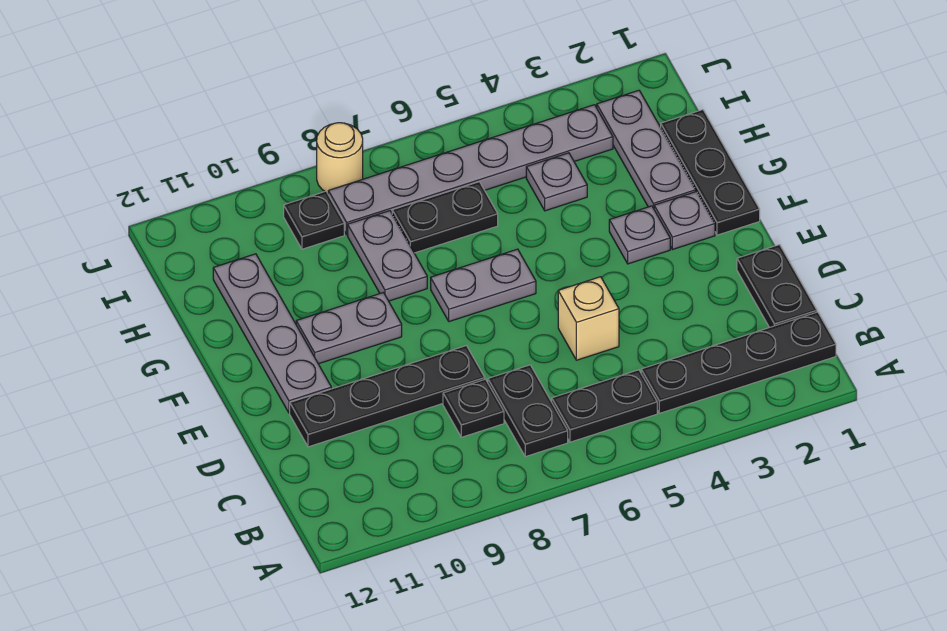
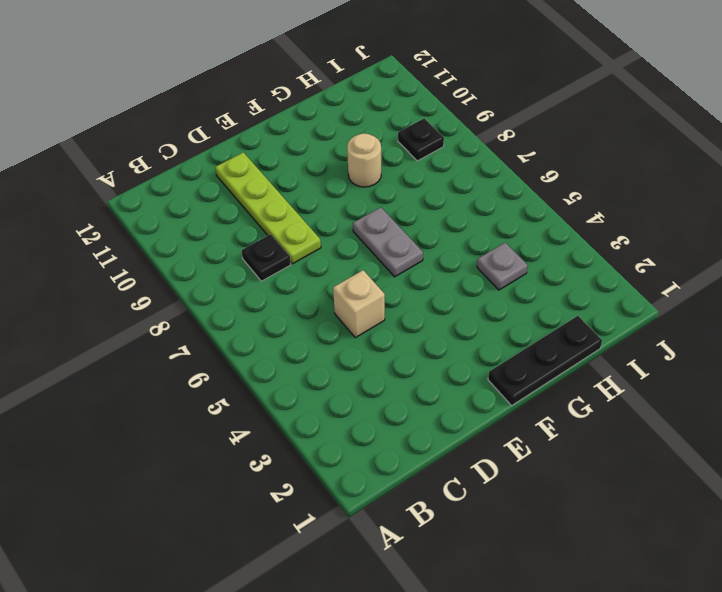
lime plate D8:D11 level 1 -> black plate D8:D11 level 1
tan round brick G9 level 1 -> tan round brick J8 level 1
none -> black plate B1:B4 level 1
none -> black plate B5:B6 level 1
none -> black plate B7:C7 level 1

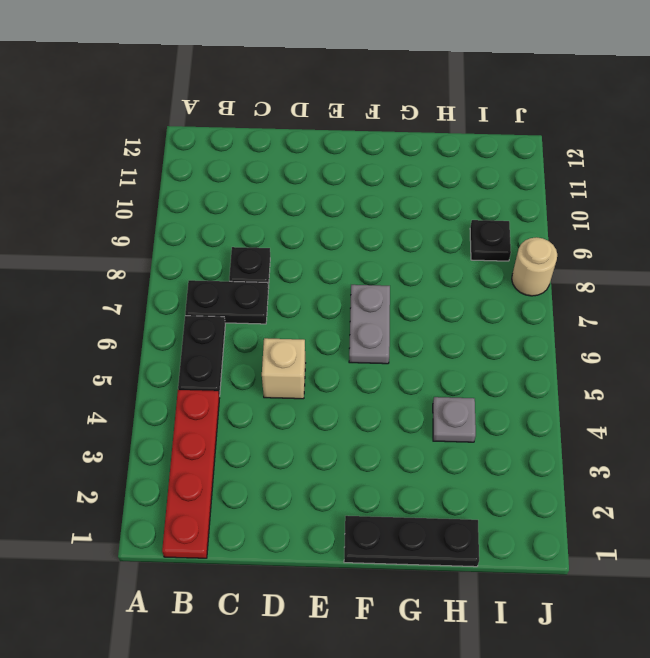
red plate B1:B4 level 1 -> black plate B1:B4 level 1
none -> black plate C1:D1 level 1
none -> black plate D8:D11 level 1
none -> grey plate E11:H11 level 1

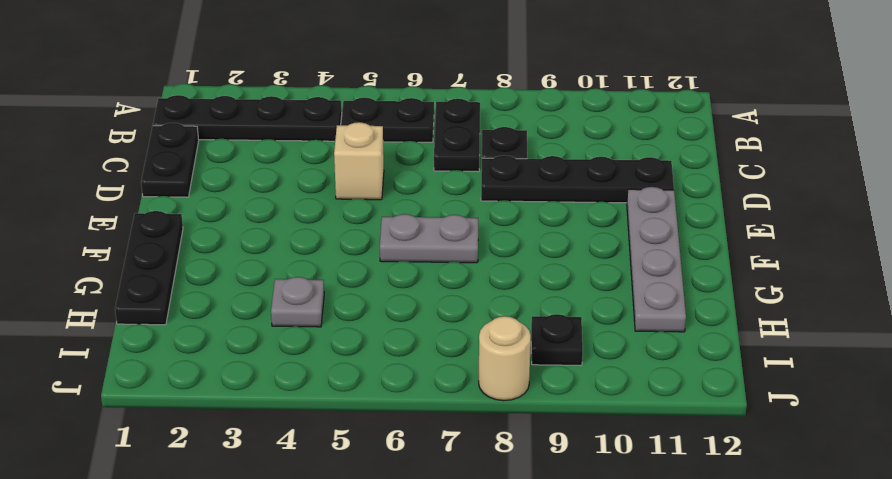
none -> grey plate F2 level 1
none -> grey plate F3 level 1
none -> grey plate F9:F10 level 1

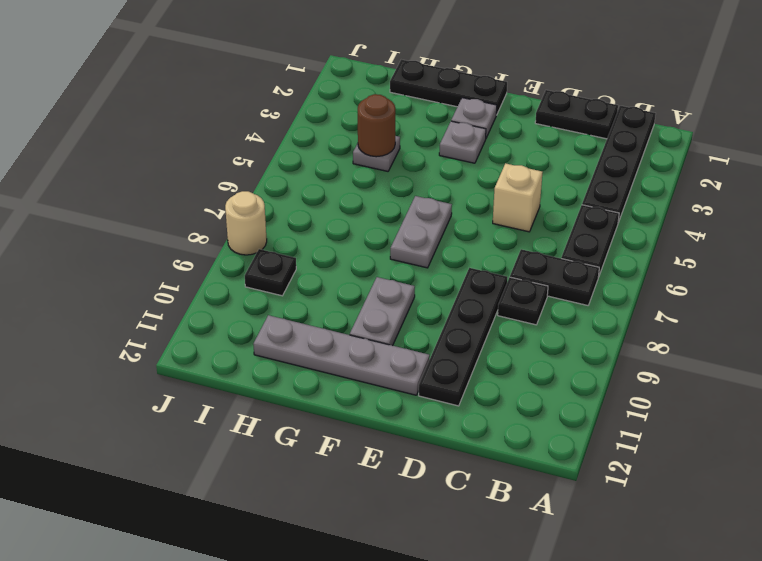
brown round brick H4 level 2 -> none
none -> grey plate G2:I2 level 1
none -> grey plate G8:H8 level 1
none -> black plate H6:H7 level 1

